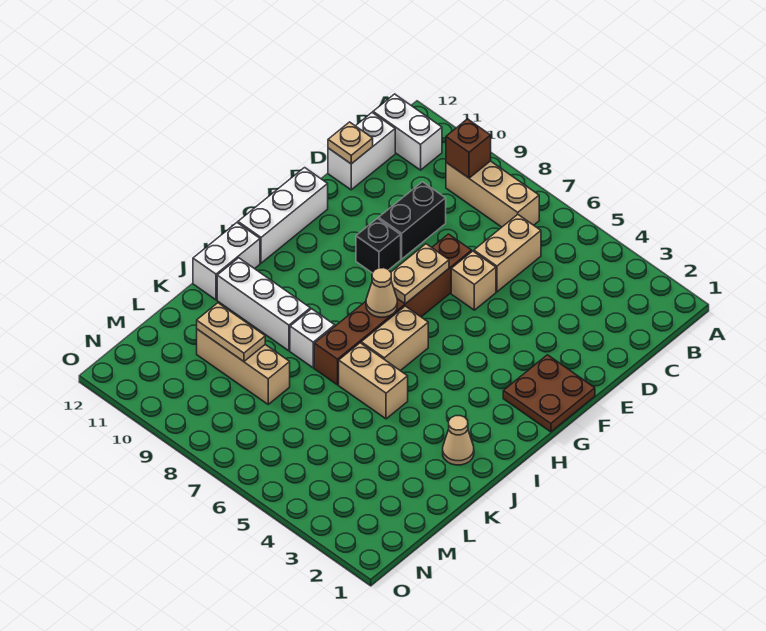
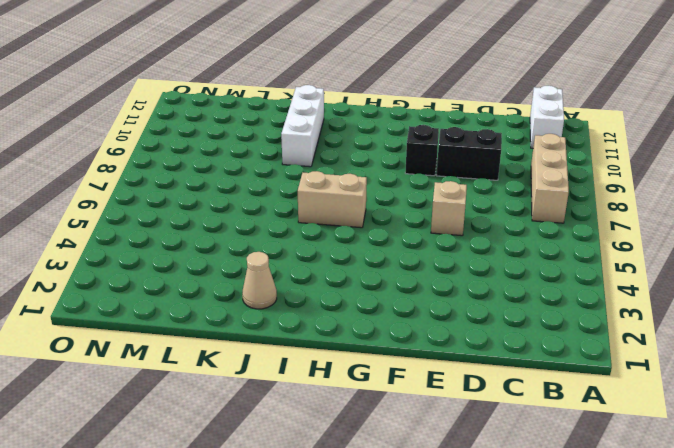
none -> tan brick C6:D6 level 1
none -> white brick C12:D12 level 1
none -> brown brick E7:J7 level 1

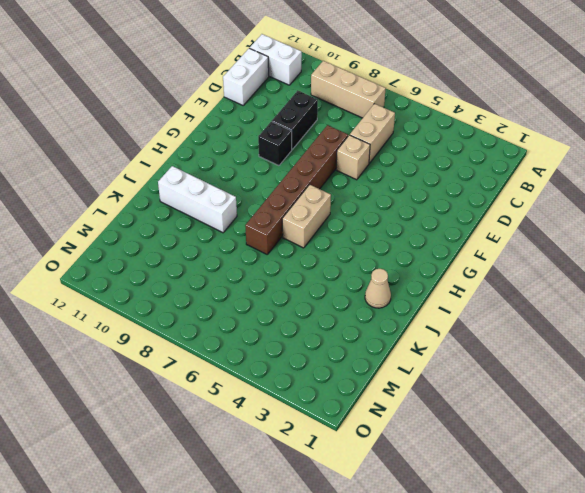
none -> brown plate F1:G2 level 1
none -> white brick F12:H12 level 1
none -> white brick I12:J12 level 1

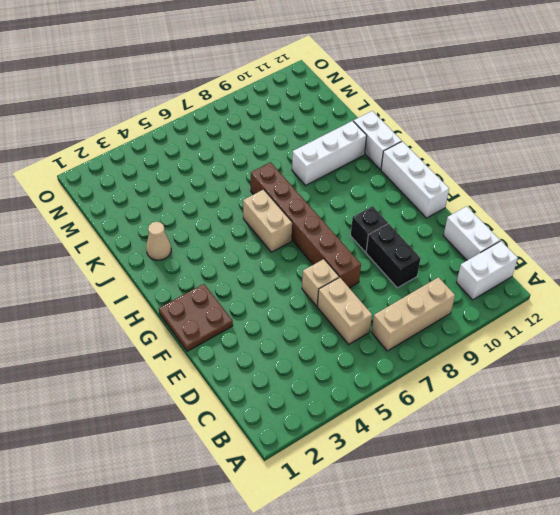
none -> tan brick J5:J6 level 1
none -> white brick J8 level 1
none -> tan brick L8:L10 level 1

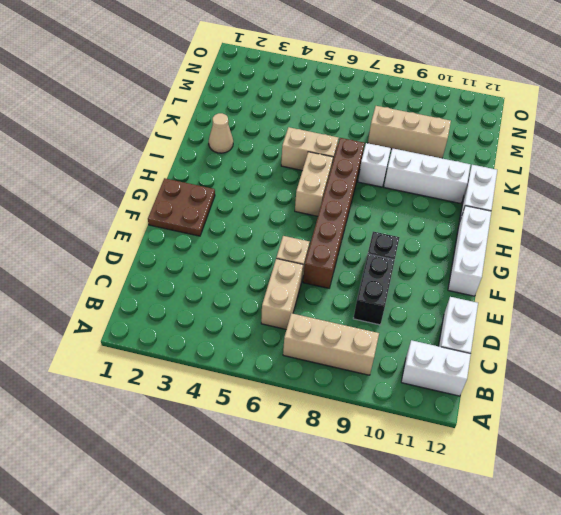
none -> brown brick B9 level 2
none -> tan plate D12 level 2
none -> tan plate F7:G7 level 2

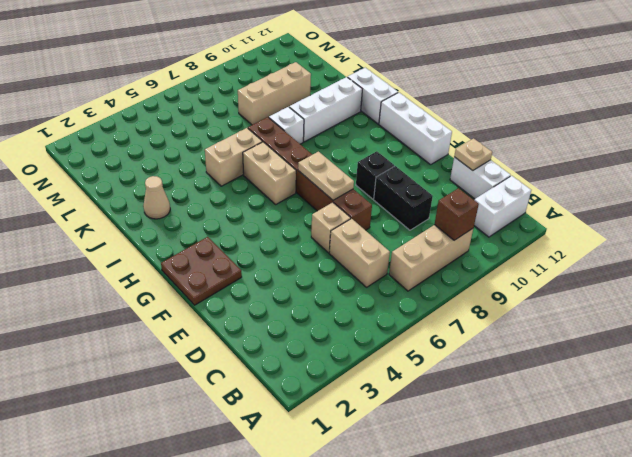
none -> tan cone H7 level 2
none -> tan plate L9:L10 level 2

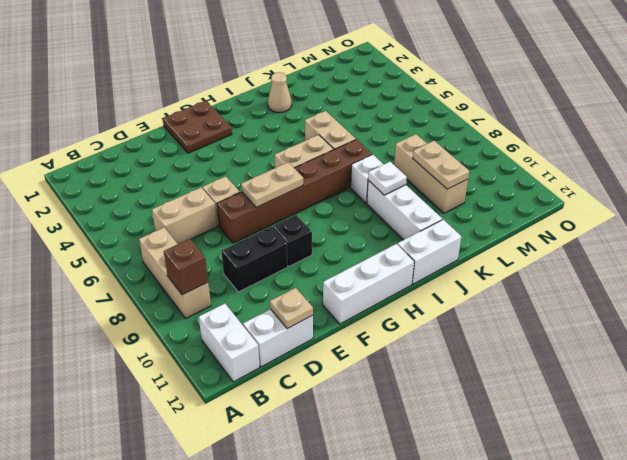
white plate J9 level 2 -> none
none -> tan cone H7 level 2

